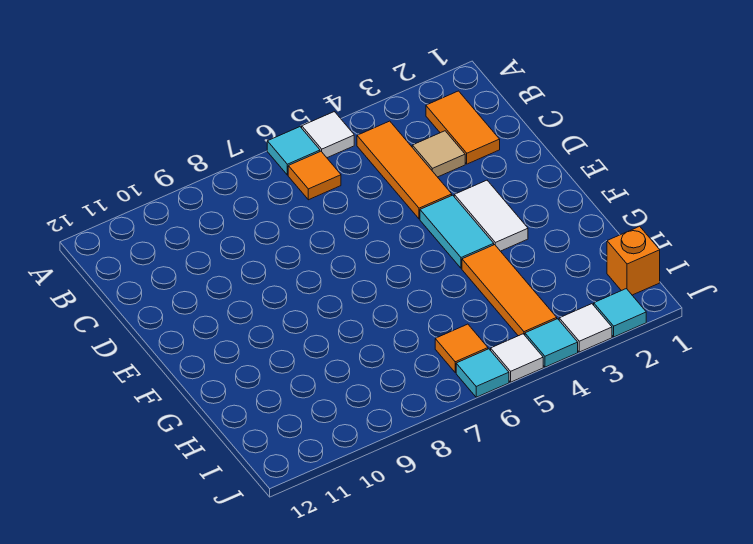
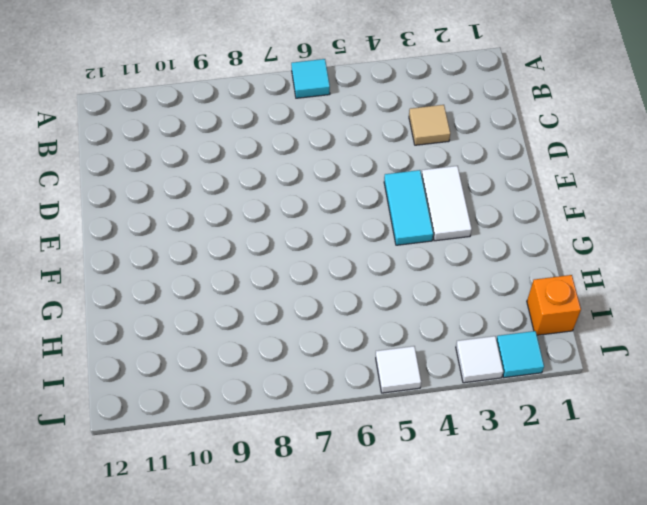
none -> white tile A5 level 1
none -> orange tile B2:C2 level 1
none -> orange tile B4:D4 level 1

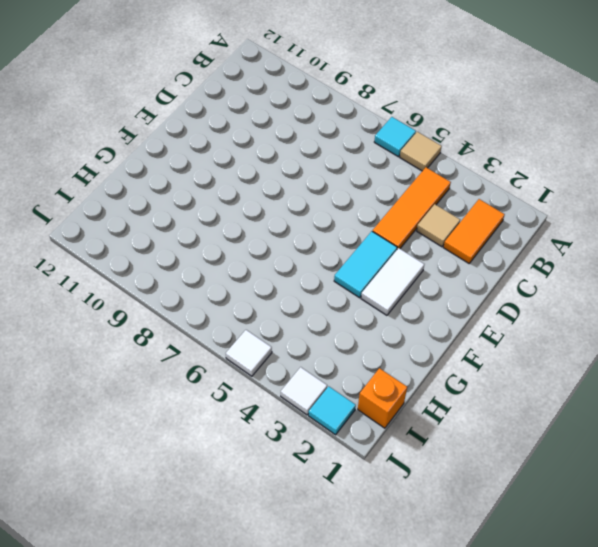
tan tile A5 level 1 -> white tile A5 level 1
none -> orange tile B6 level 1
none -> orange tile G4:I4 level 1
none -> orange tile I6 level 1

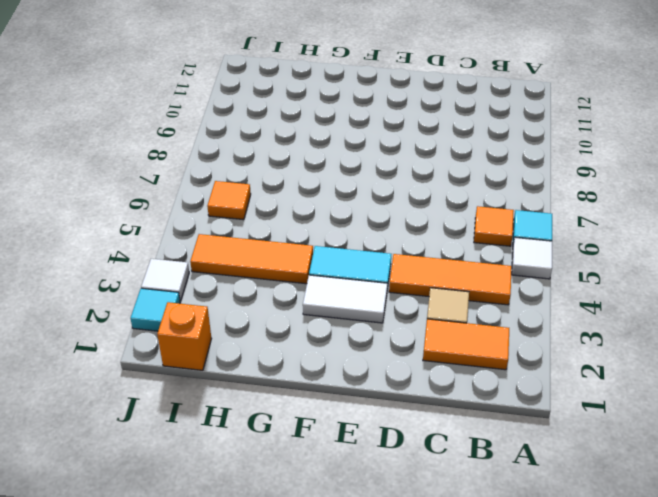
none -> cyan tile J4 level 1
none -> white tile J5 level 1
none -> cyan tile J6 level 1

